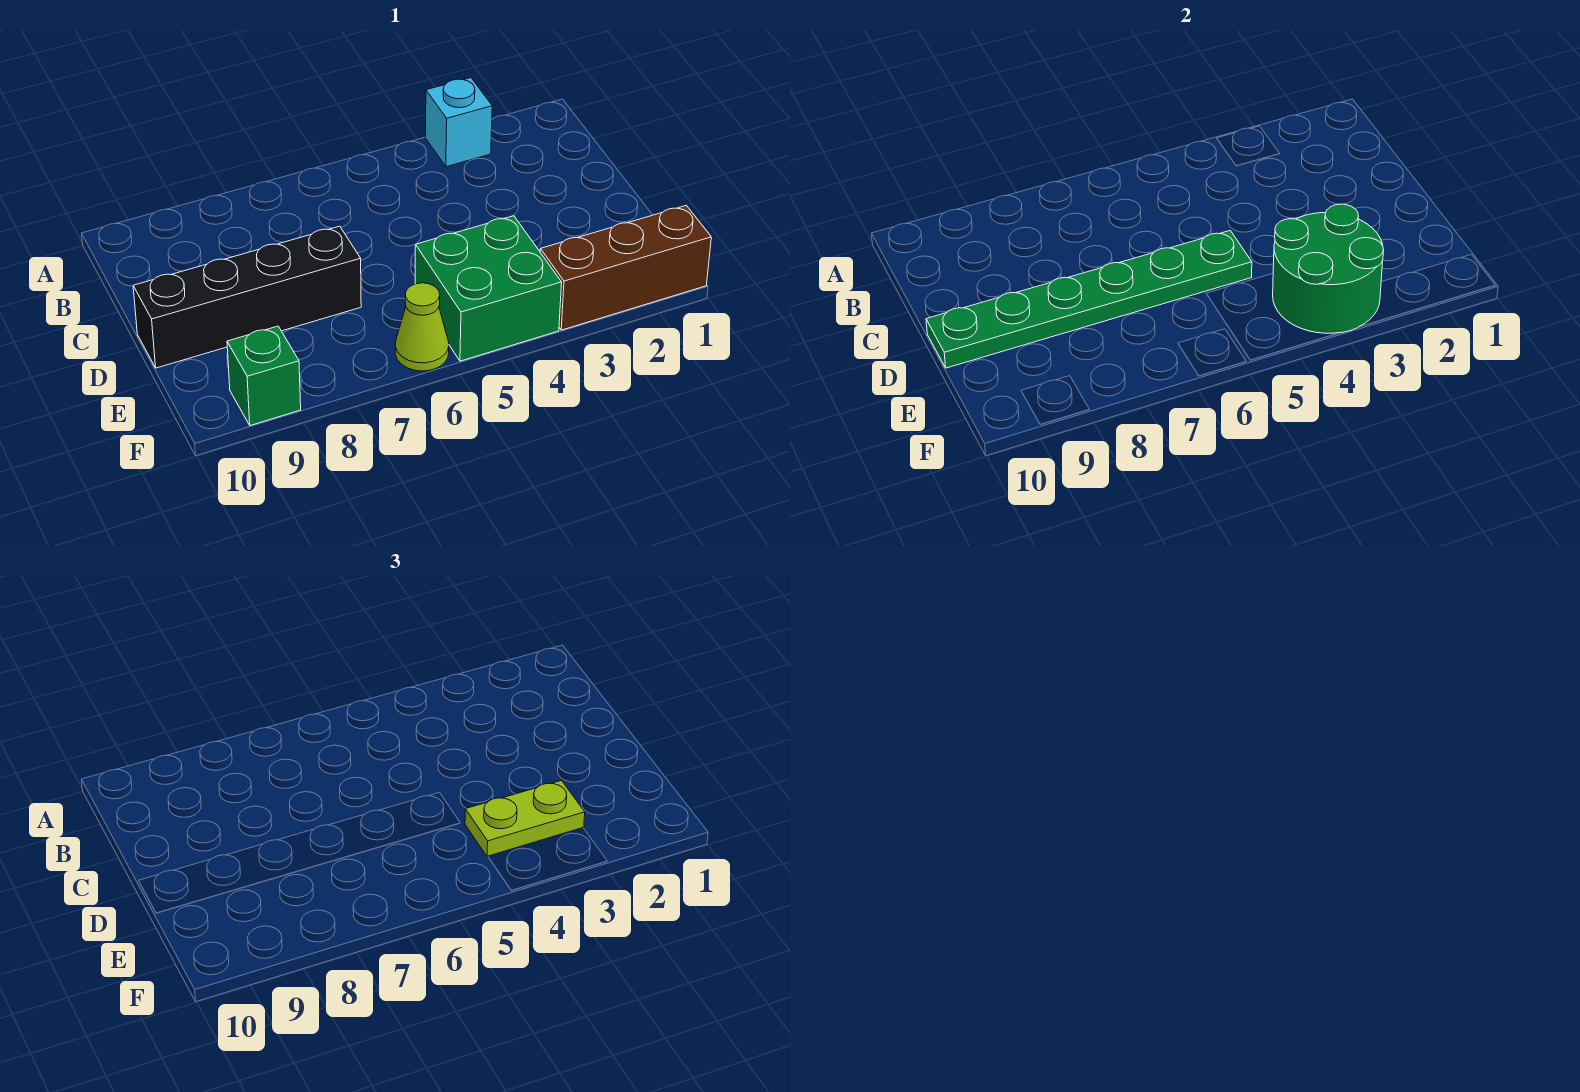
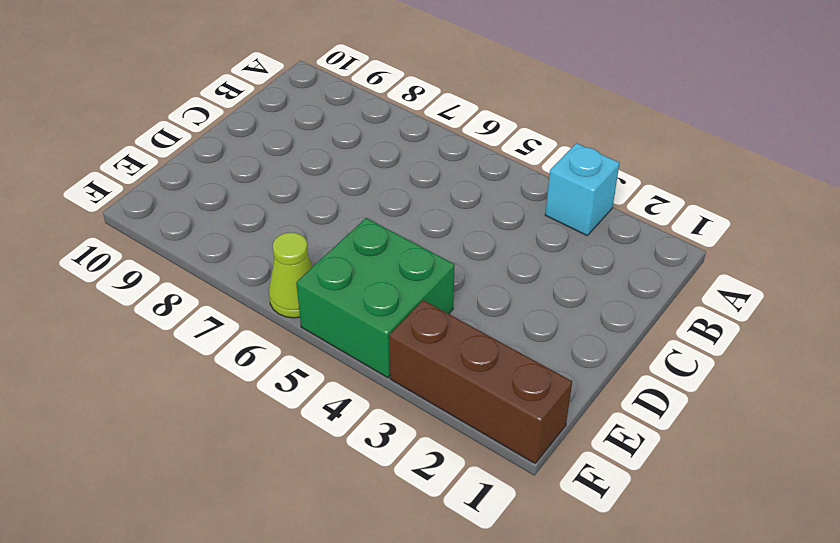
none -> black brick D7:D10 level 1
none -> green brick F9 level 1

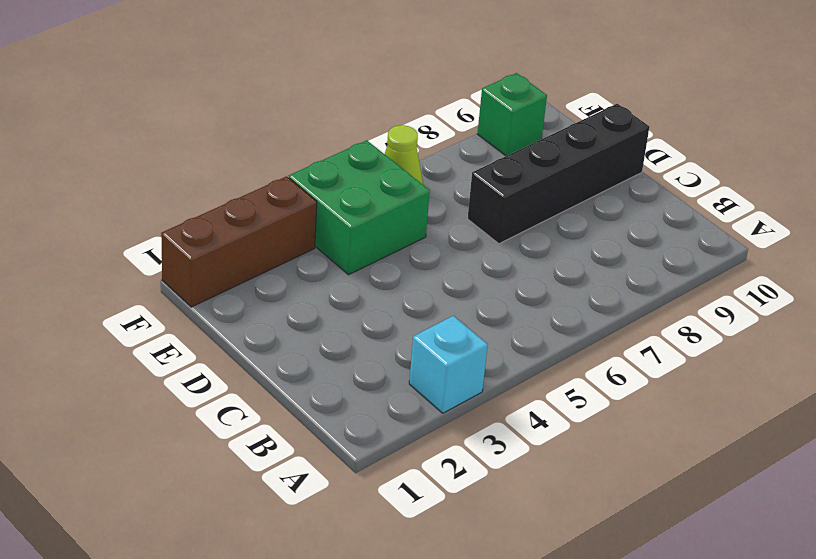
none -> green plate D5:D10 level 2
none -> green round brick E3:F4 level 2

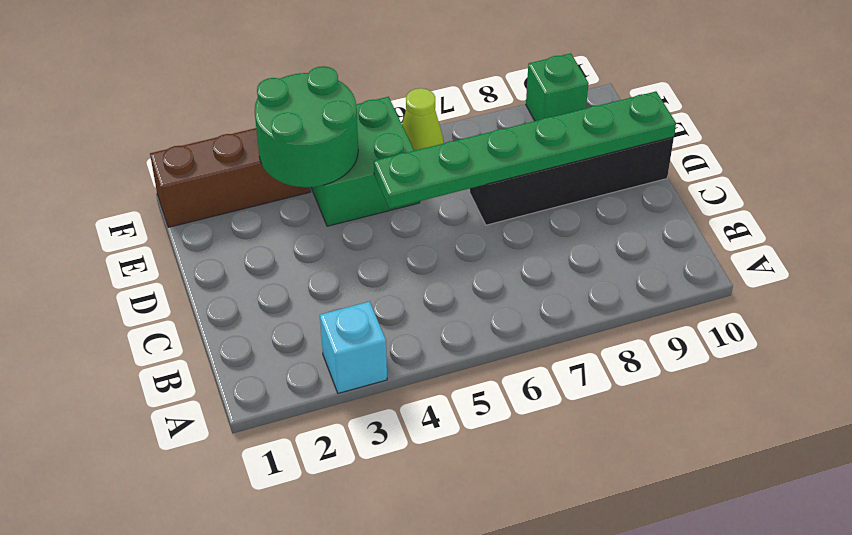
none -> lime plate E3:E4 level 3

